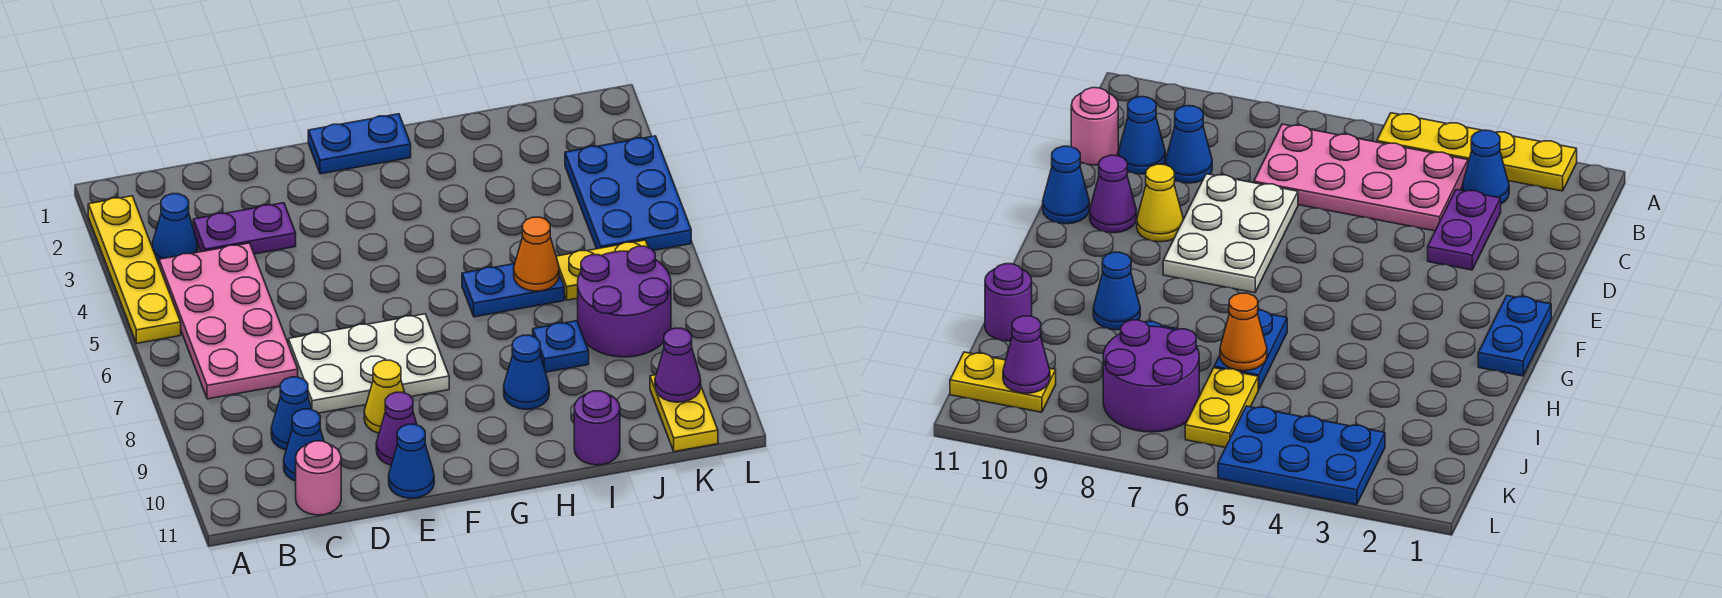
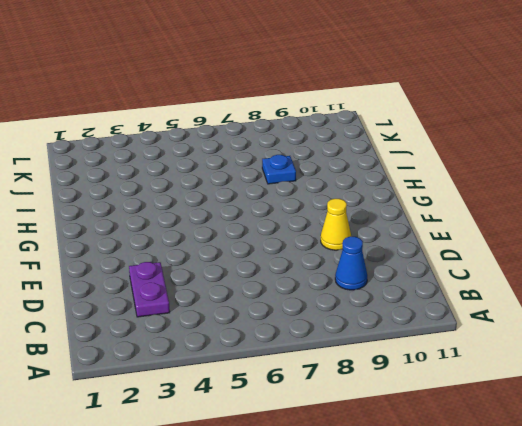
none -> yellow plate A2:A5 level 1
none -> blue cone B3 level 1
none -> pink plate B4:C7 level 1

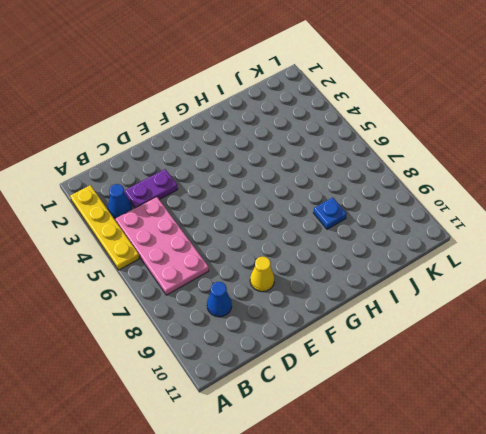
none -> blue cone C10 level 1
none -> pink round brick C11 level 1
none -> white plate D7:F8 level 1

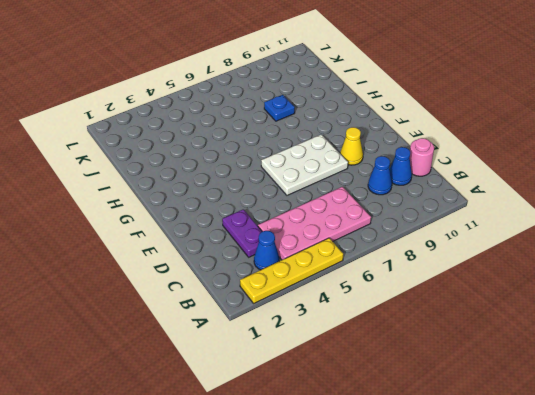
white plate E6:F8 level 1 -> white plate D7:F8 level 1
none -> purple cone E10 level 1
none -> blue cone E11 level 1
none -> blue plate F1:G1 level 1

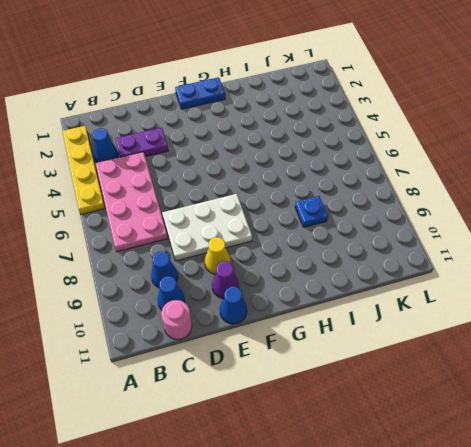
none -> blue plate H6:I6 level 1
none -> blue cone H9 level 1
none -> purple round brick I11 level 1

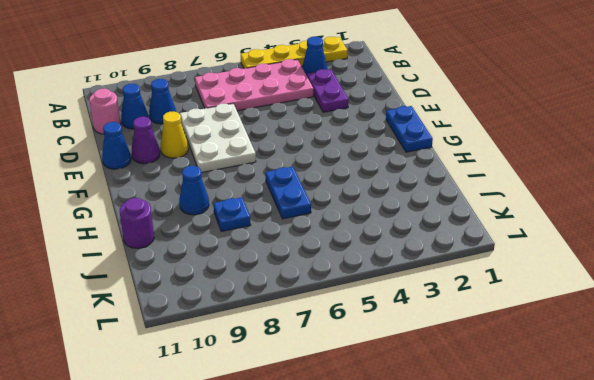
none -> yellow plate J6:K6 level 1
none -> purple round brick J7:K8 level 1
none -> blue plate K3:L5 level 1

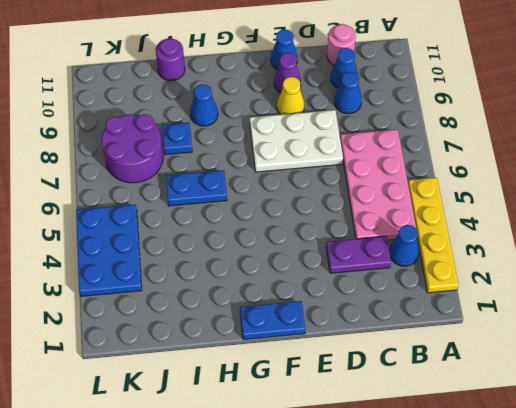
none -> yellow plate J6:K6 level 1
none -> yellow plate K10:K11 level 1
none -> orange cone I6 level 2

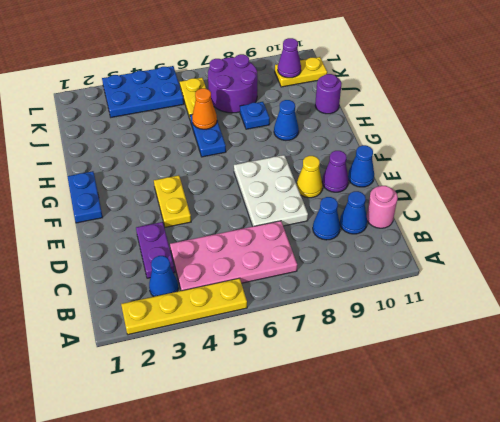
yellow plate E4:F4 level 1 -> none

